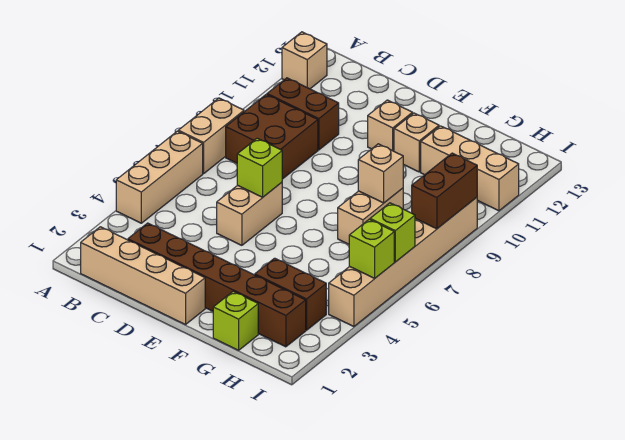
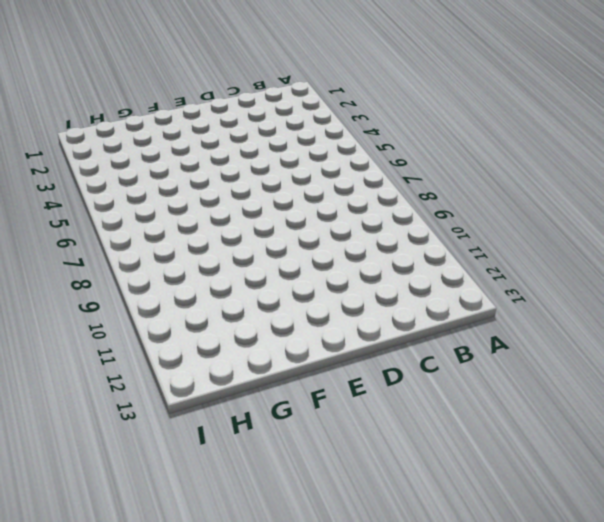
none -> tan brick A4:A6 level 1
none -> tan brick A7:A8 level 1
none -> tan brick A12 level 1

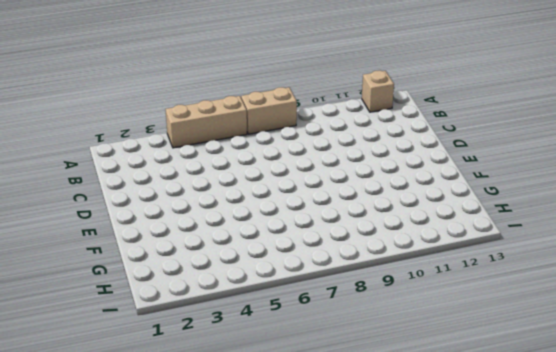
none -> tan brick B1:E1 level 1
none -> brown brick B8:C9 level 1
none -> brown brick B10:C10 level 1

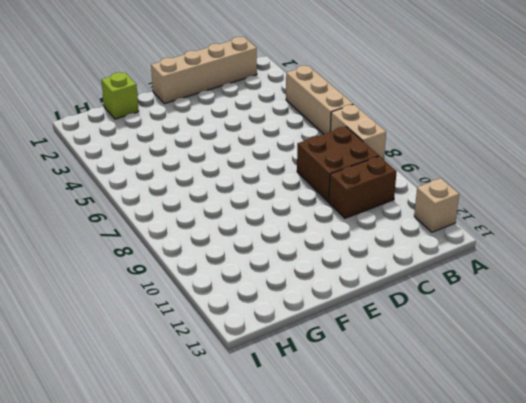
none -> brown brick C2:H2 level 1
none -> tan brick D5:D6 level 1
none -> tan brick E11 level 1

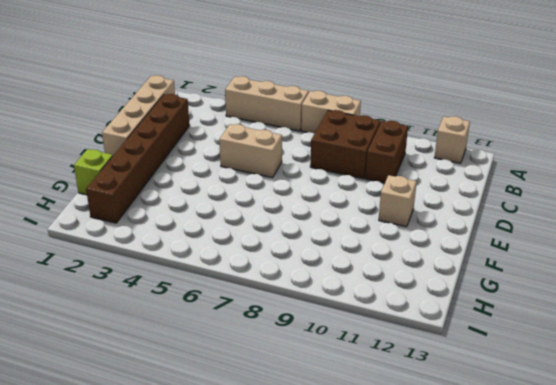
none -> tan brick F11 level 1
none -> brown brick G3:H3 level 1
none -> tan brick G7:G8 level 1

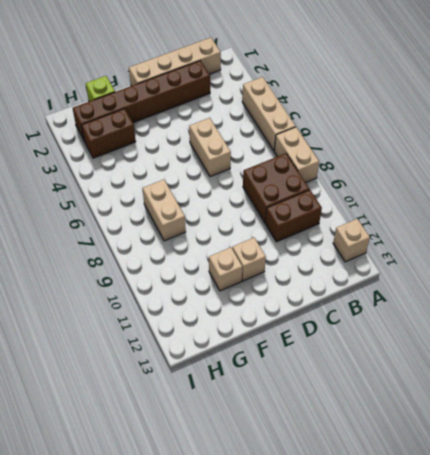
none -> tan brick G11:I11 level 1
none -> tan brick I4:I9 level 1
none -> lime brick D6 level 2

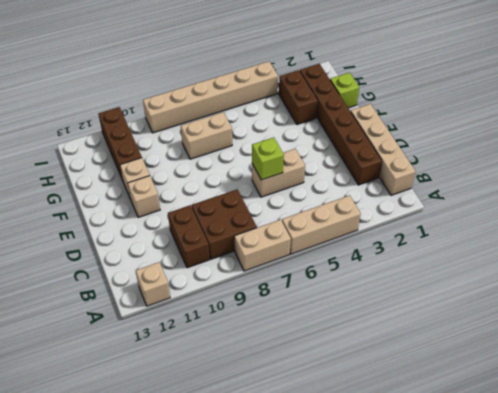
brown brick G11:I11 level 1 -> tan brick G11:I11 level 1
none -> tan brick G8 level 2
none -> lime brick I5 level 2
none -> lime brick I6 level 2

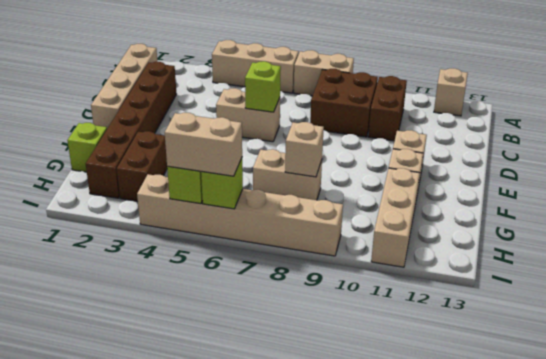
tan brick I5:I6 level 3 -> none
none -> brown brick I8:I9 level 2

